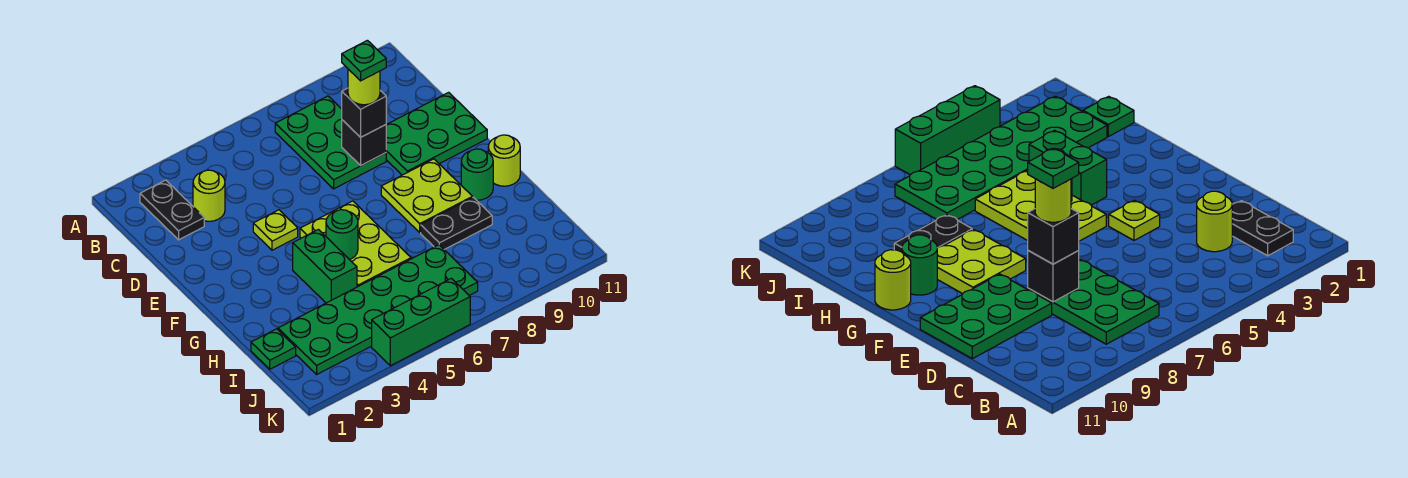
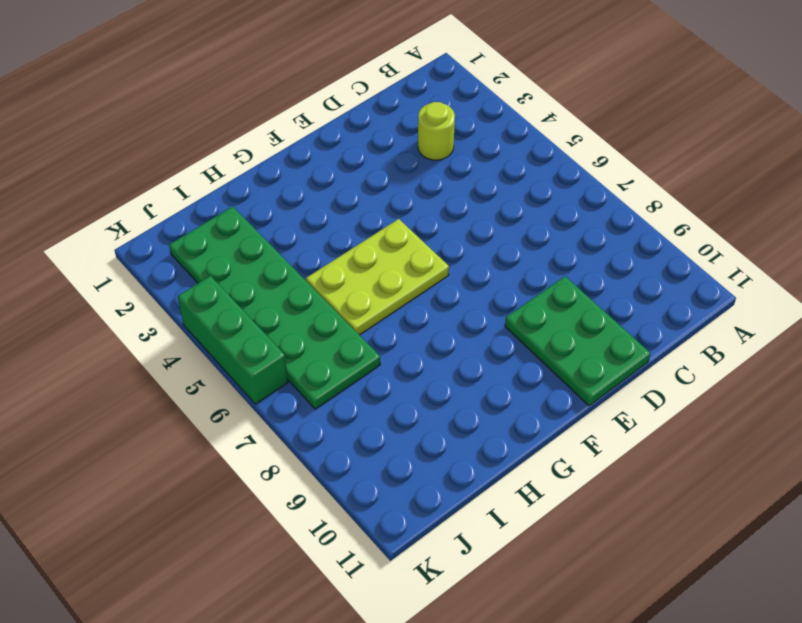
none -> black plate B2:C2 level 1
none -> green plate B7:D8 level 1
none -> lime plate E4 level 1

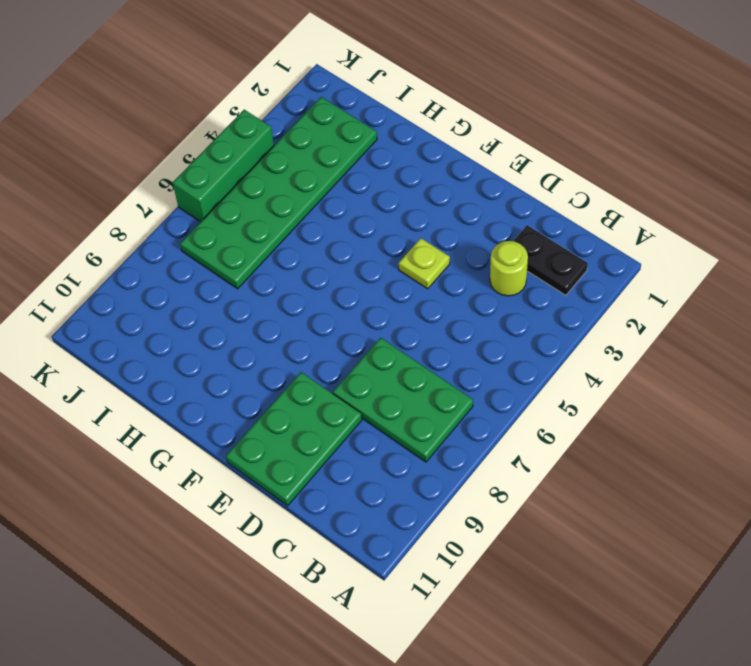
none -> lime plate F5:H6 level 1
none -> lime plate F8:G9 level 1
none -> green brick G4:H4 level 1

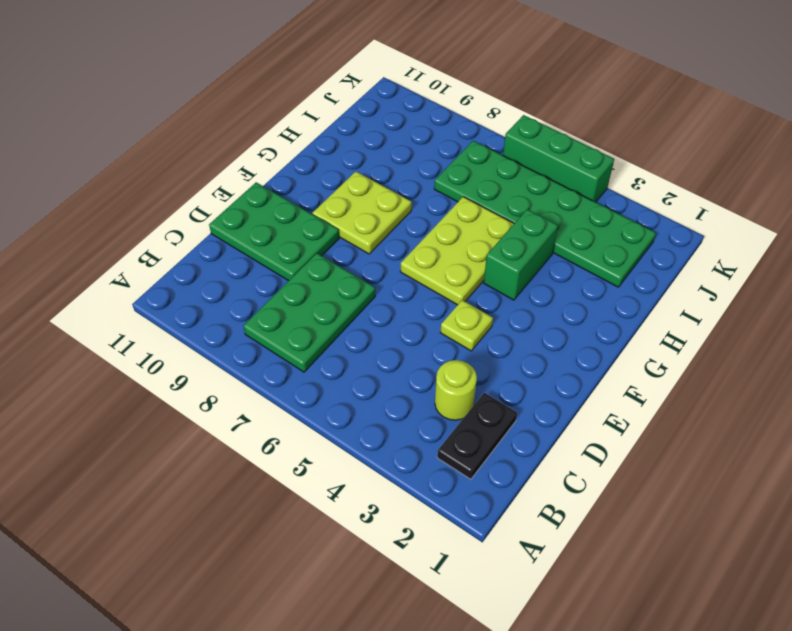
none -> green round brick G10 level 1
none -> lime round brick G11 level 1
none -> black plate H8:H9 level 1

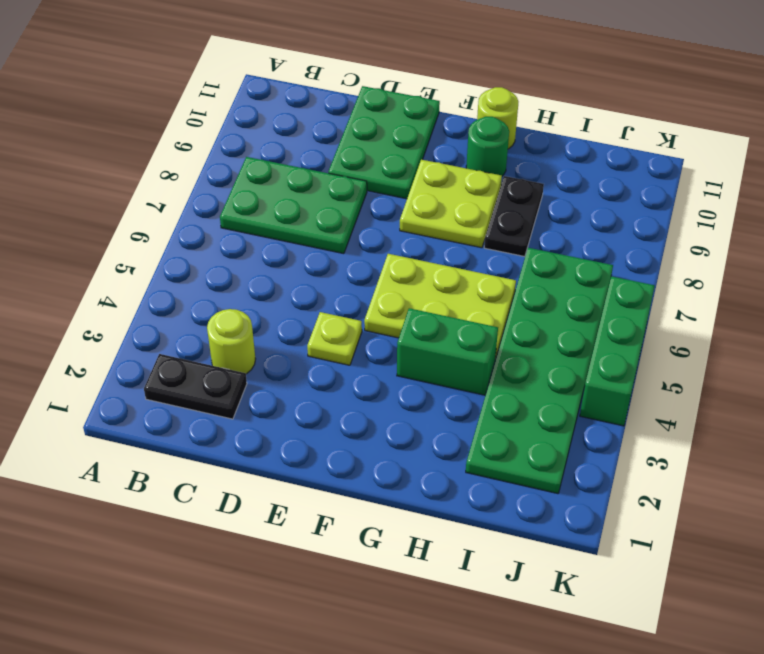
none -> green plate I1 level 1
none -> black brick D8 level 2
none -> green round brick G5 level 2

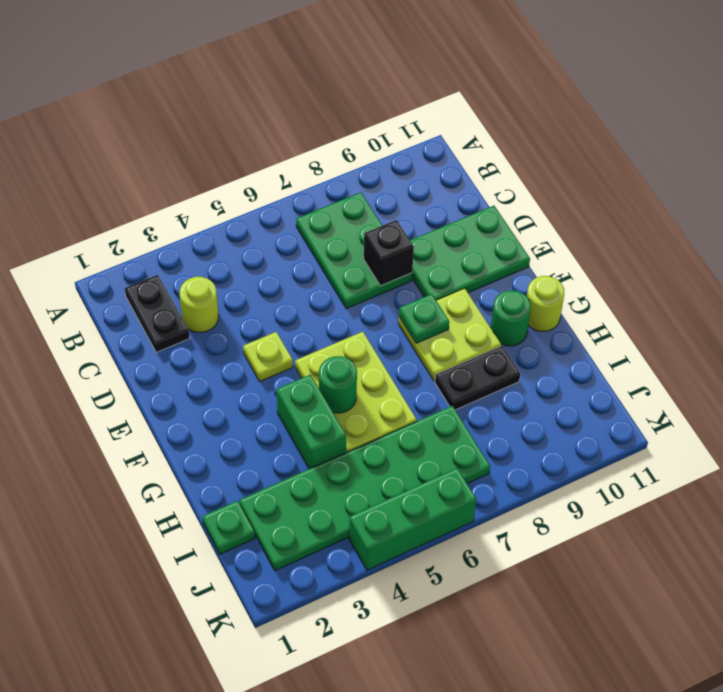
green plate F8 level 2 -> green plate D8 level 5
none -> black brick D8 level 3
none -> lime round brick D8 level 4

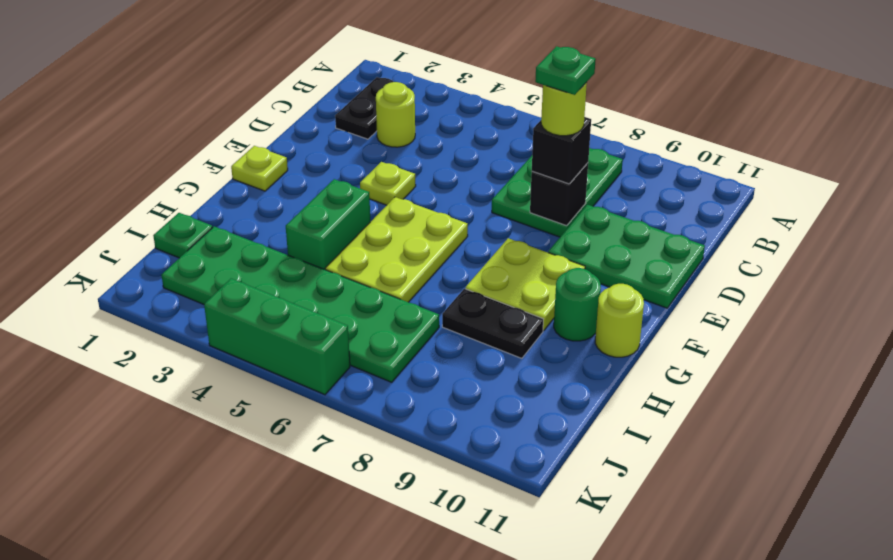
lime plate F1 level 1 -> none
none -> green round brick G5 level 2

